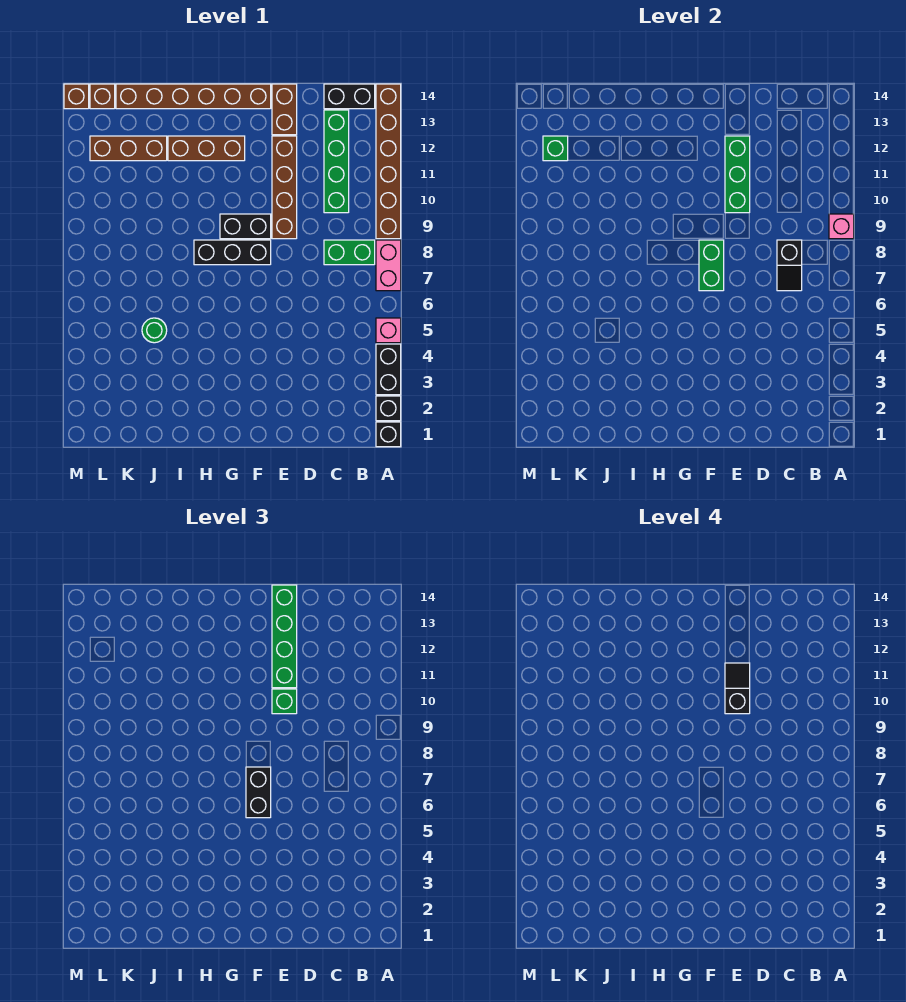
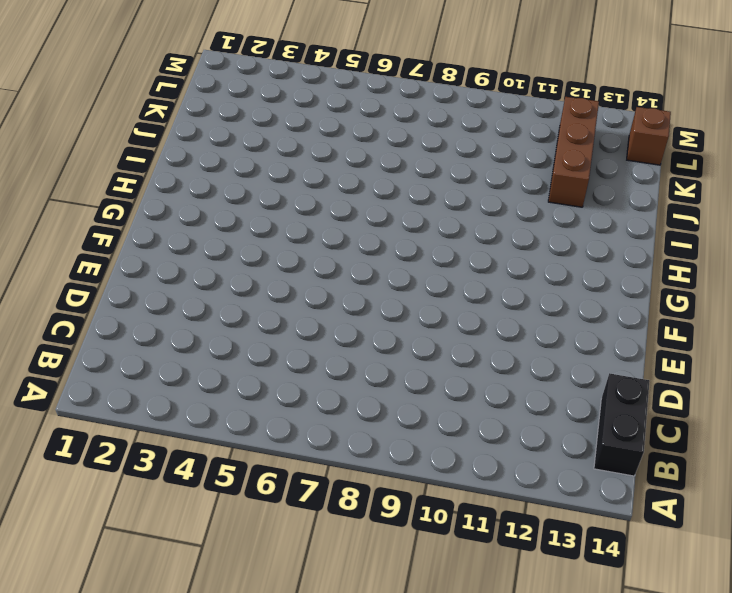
none -> black brick A1 level 1
none -> black brick A2 level 1
none -> black brick A3:A4 level 1

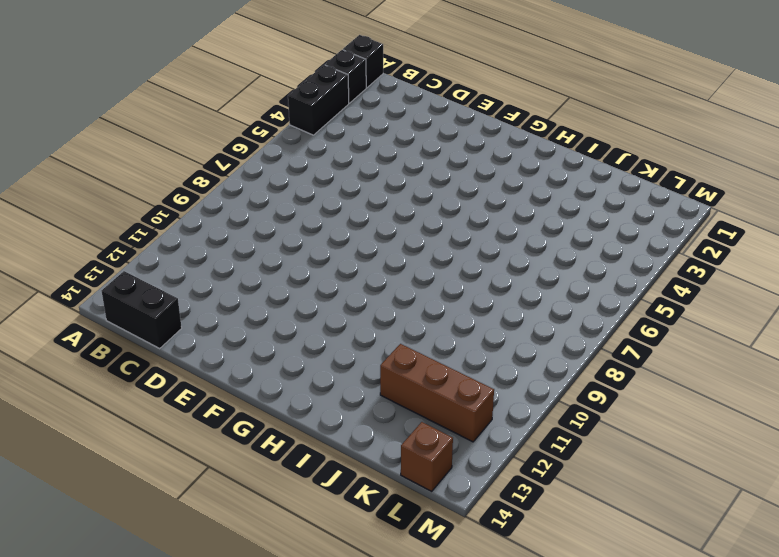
none -> pink brick A5 level 1
none -> pink brick A7:A8 level 1
none -> brown brick A9:A14 level 1

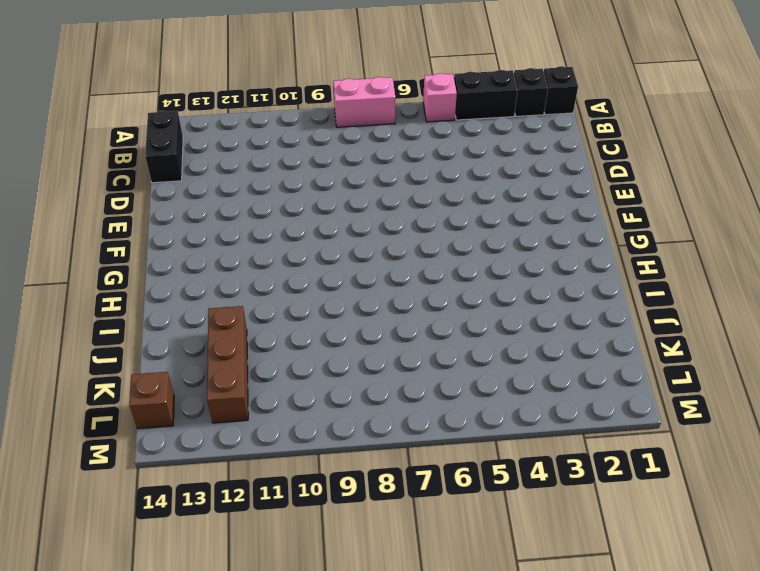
none -> brown brick A9:A14 level 1
none -> green brick B8:C8 level 1
none -> green brick C10:C13 level 1

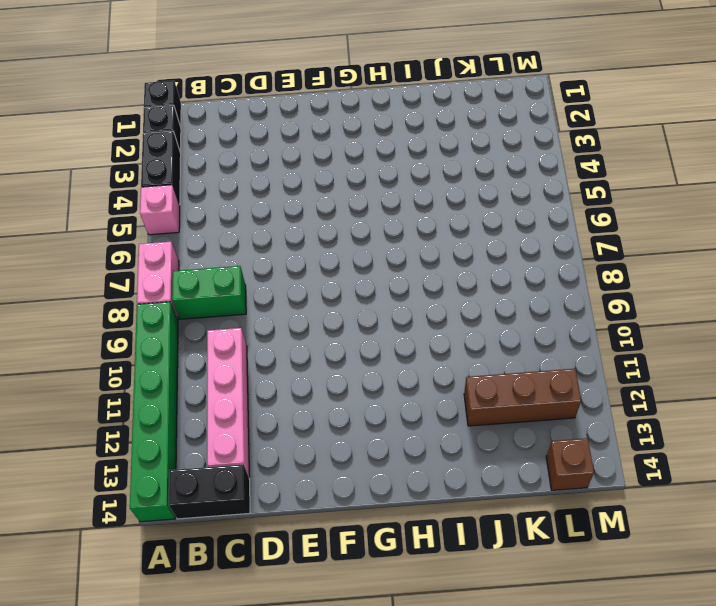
green brick A9:A14 level 1 -> brown brick A9:A14 level 1
pink brick C10:C13 level 1 -> green brick C10:C13 level 1
none -> brown brick E9:E12 level 1
none -> brown brick E13:E14 level 1
none -> black brick F8:H8 level 1

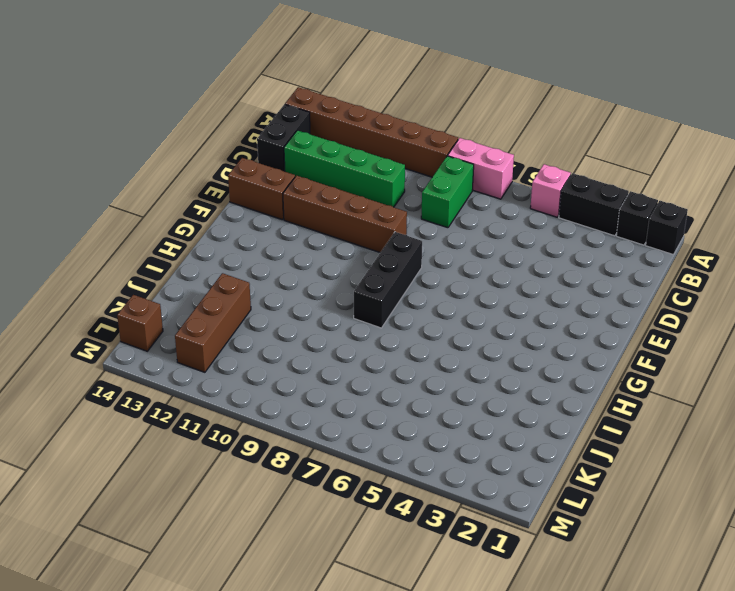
none -> black brick F9:G9 level 1
none -> brown brick F14:K14 level 1
none -> brown brick G12:I12 level 1

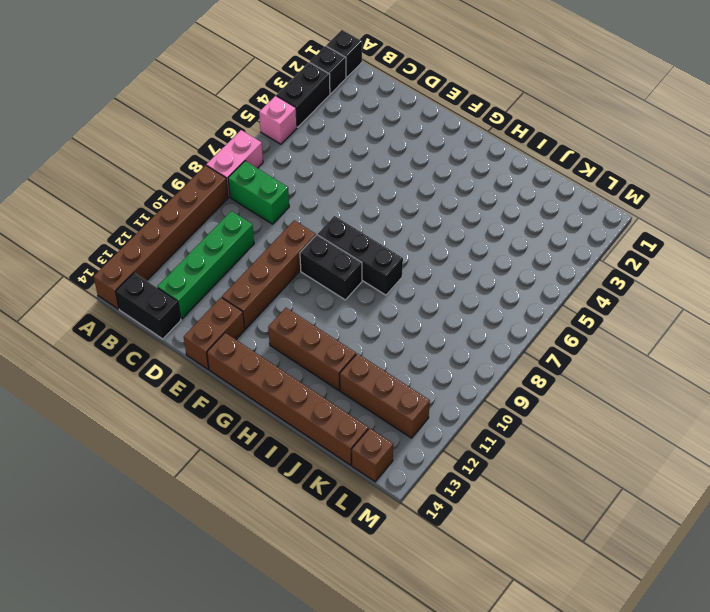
none -> green round brick J5 level 1
none -> brown brick M14 level 1
none -> pink brick A9 level 2

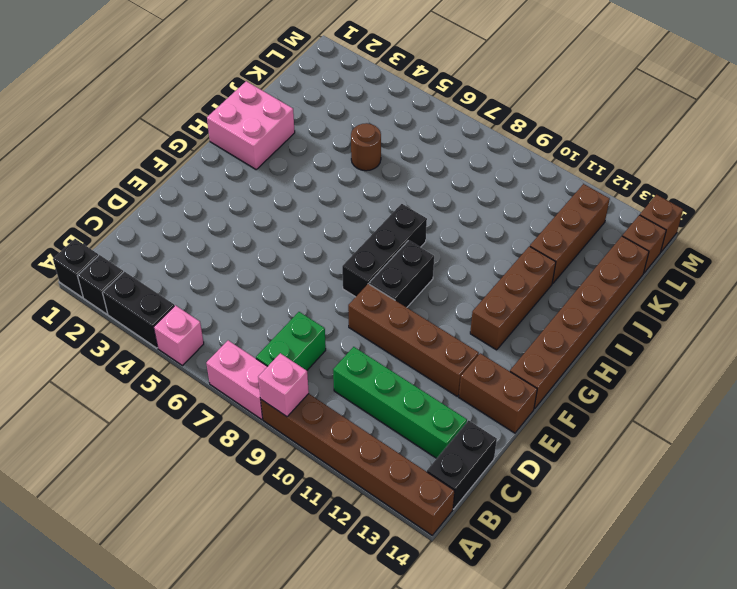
pink brick H1:I2 level 1 -> none
brown round brick J5 level 1 -> green round brick J5 level 1
none -> black slope C7:C8 level 2 top 8
none -> green brick E10:E12 level 2
none -> green brick F7:F8 level 2

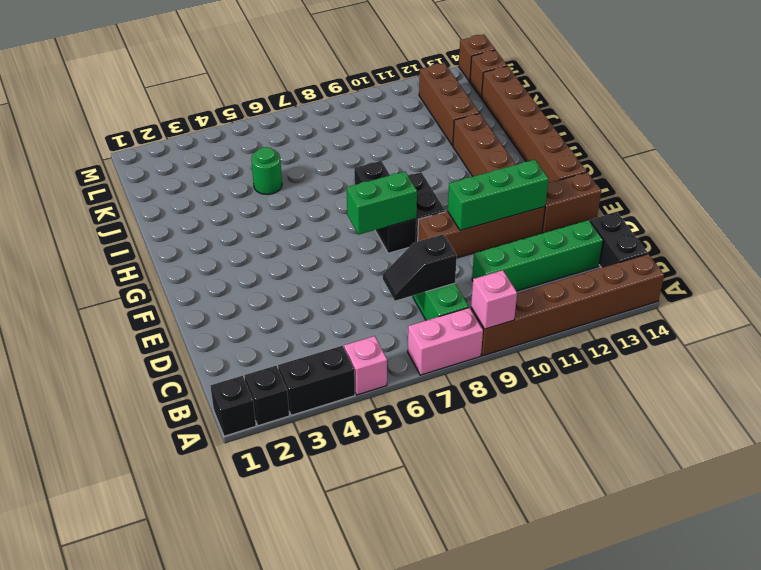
none -> green brick L12 level 2
none -> green brick E10 level 3
none -> green brick E11:E14 level 3

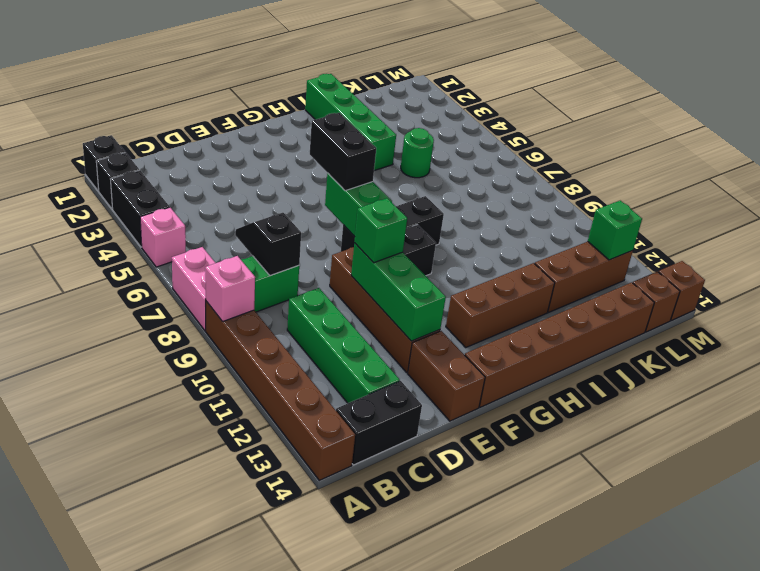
green brick I1:I4 level 1 -> green brick E11:E14 level 3
none -> black slope E10:E11 level 4 top 10

